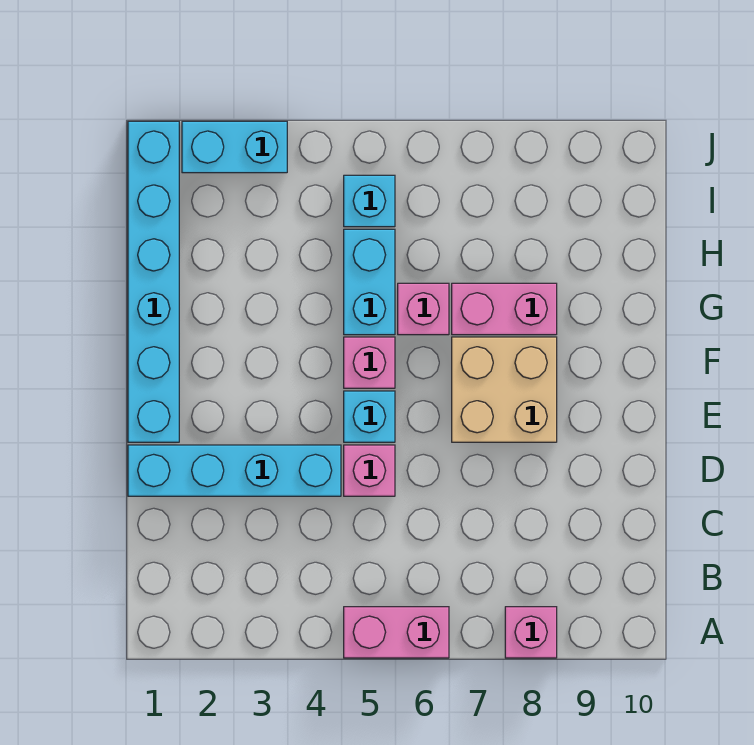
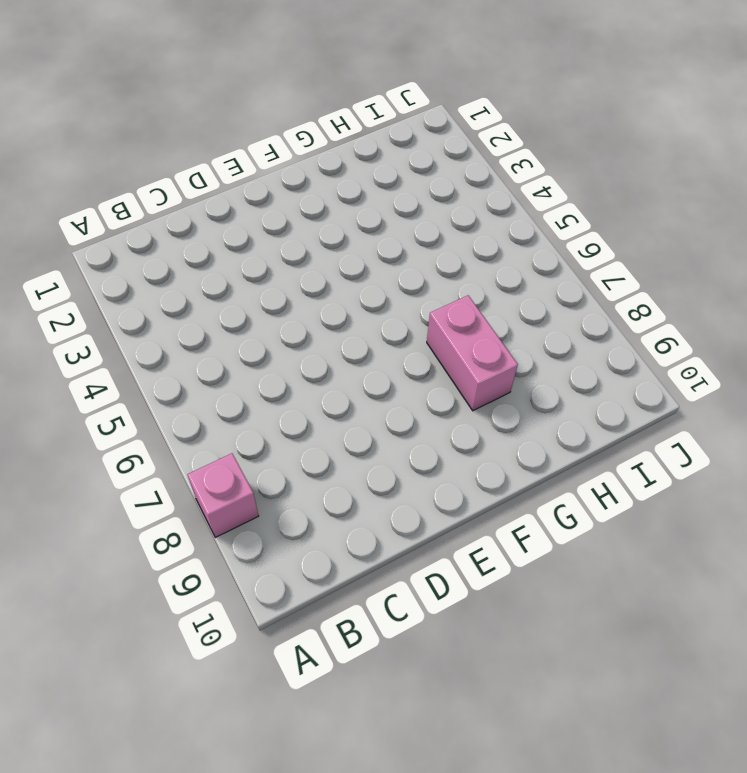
none -> pink brick A5:A6 level 1
none -> cyan brick D1:D4 level 1
none -> pink brick D5 level 1

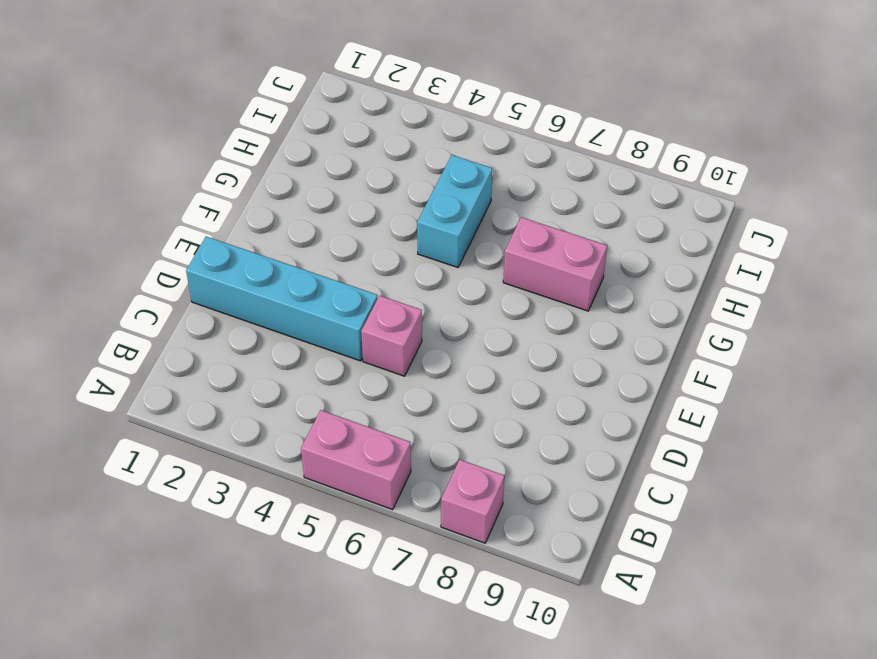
none -> cyan brick E1:J1 level 1
none -> cyan brick E5 level 1
none -> tan brick E7:F8 level 1

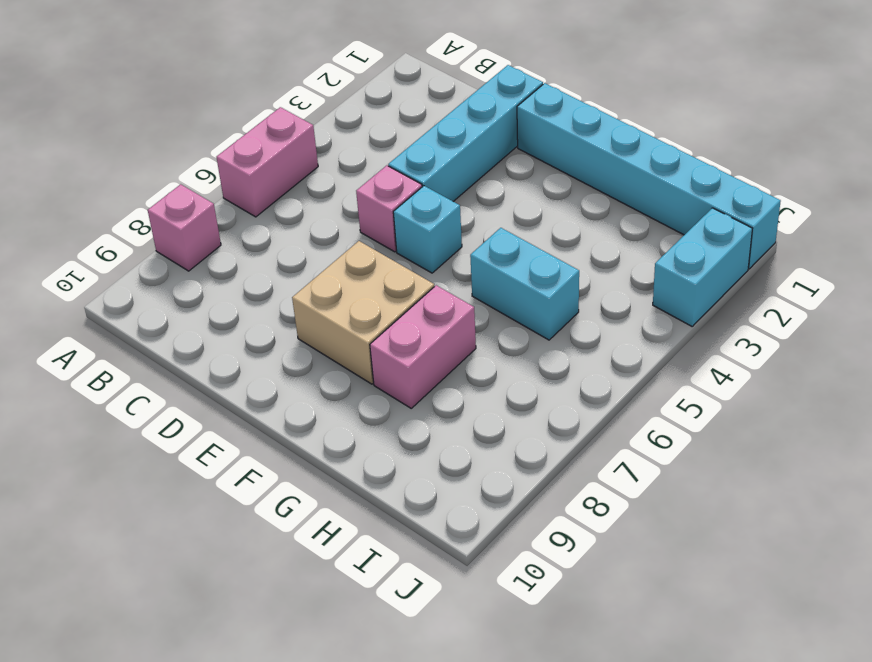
none -> pink brick F5 level 1
none -> pink brick G6 level 1
none -> cyan brick I5 level 1

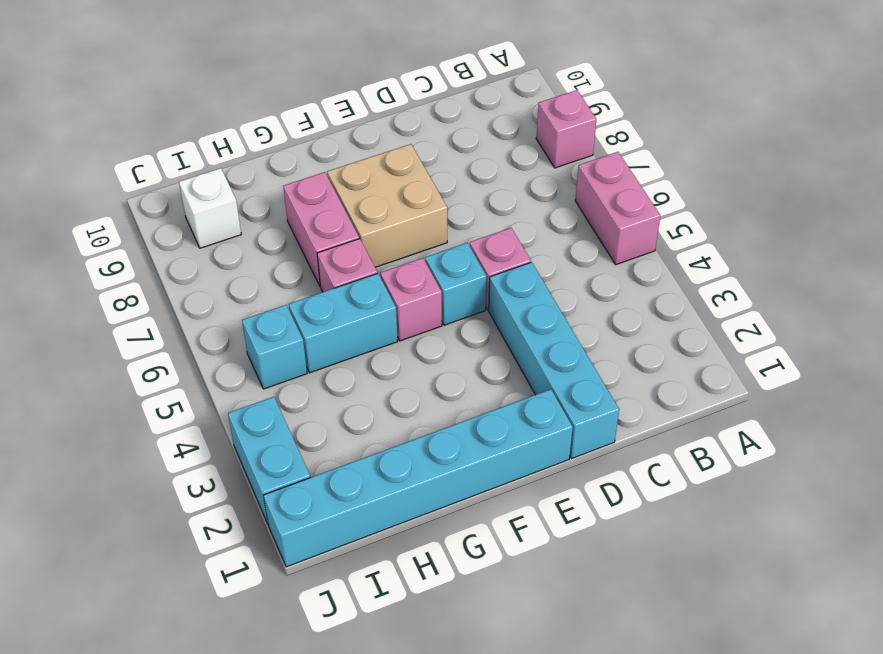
white brick I9 level 1 -> none

